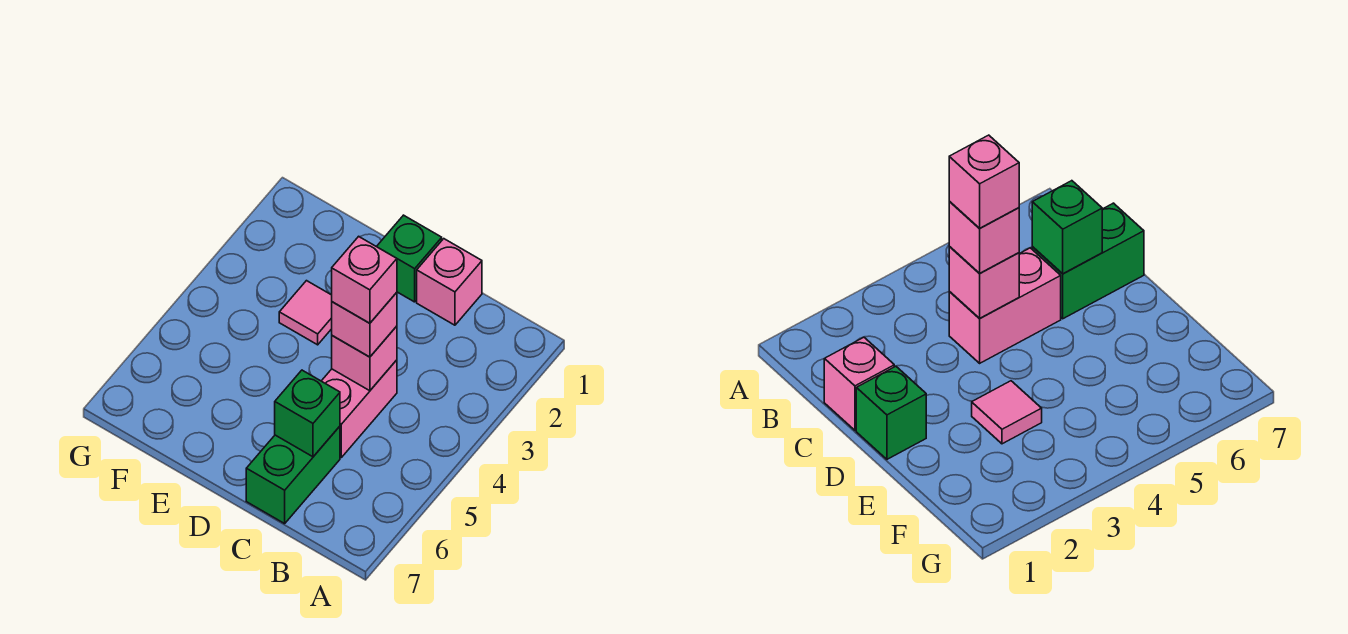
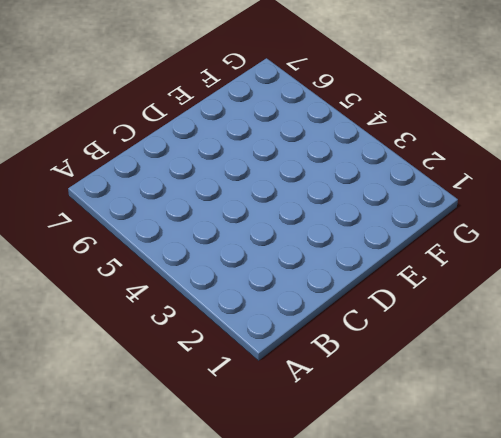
none -> pink brick C1 level 1
none -> pink brick C4:C5 level 1

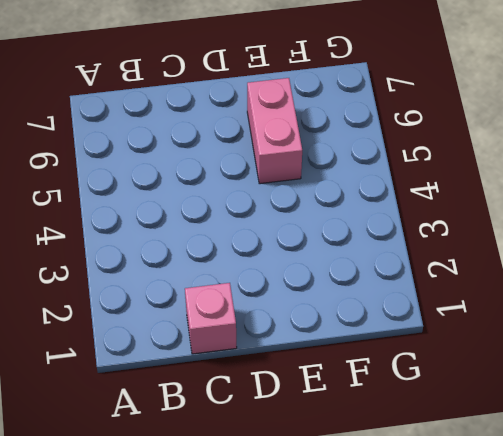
pink brick E5:E6 level 1 -> pink brick C4:C5 level 1
none -> green brick C6:C7 level 1
none -> green brick D1 level 1

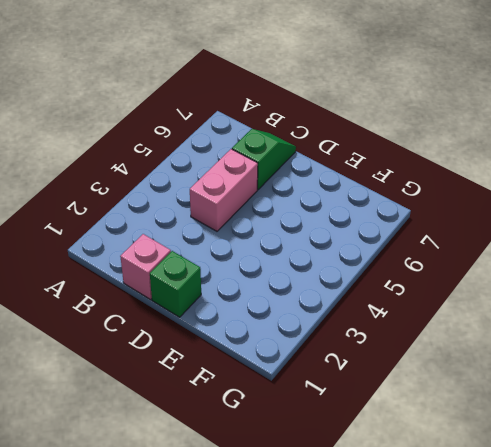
green slope C6:C7 level 1 top 6 -> green brick C6:C7 level 1
none -> pink tile E3 level 1
none -> pink brick C4 level 2

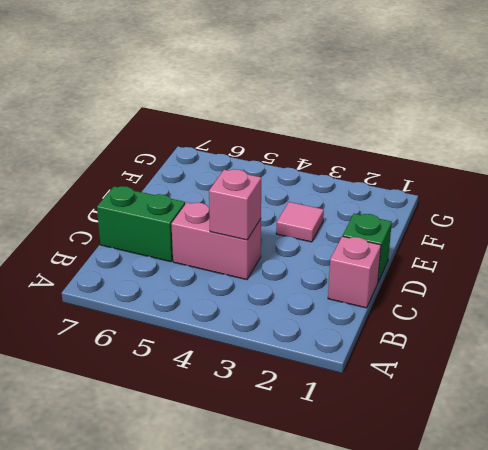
none -> green brick C6 level 2
none -> pink brick C4 level 3

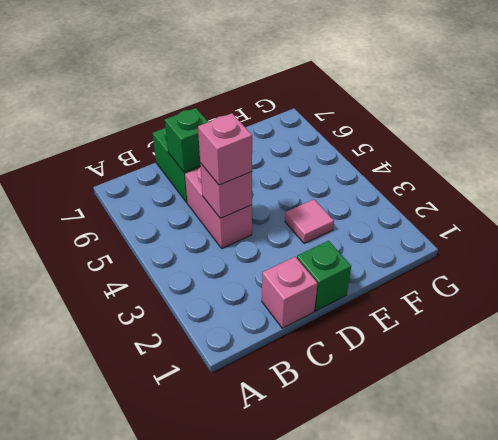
none -> pink brick C4 level 4

